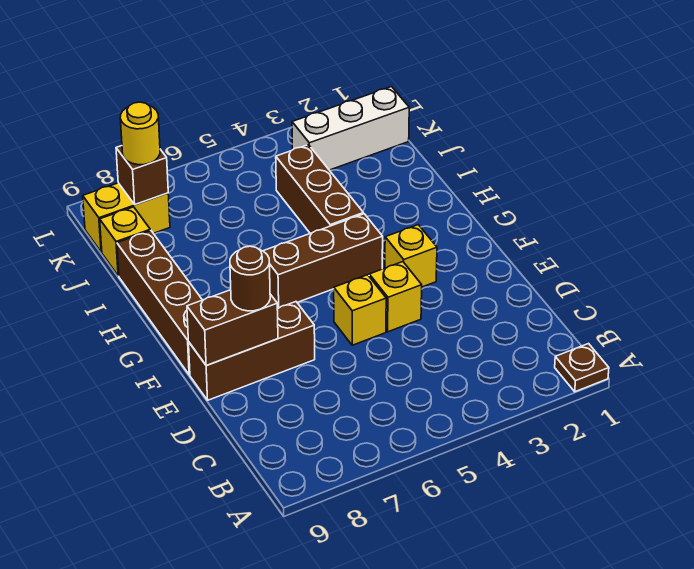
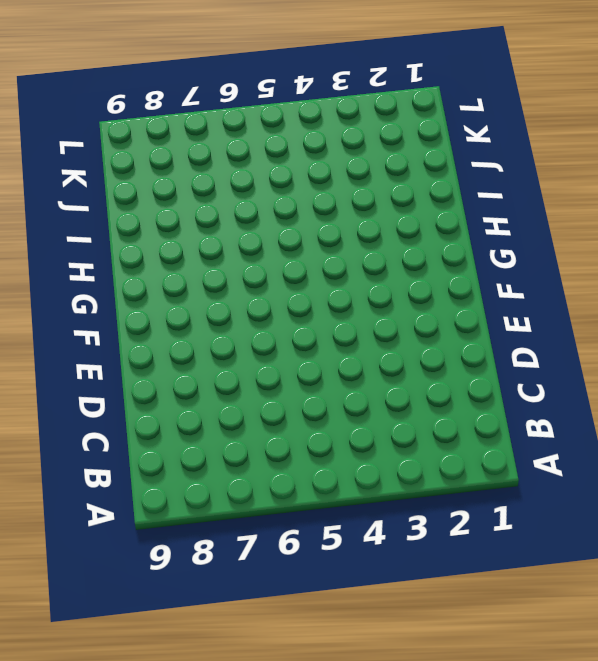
none -> brown plate A1 level 1
none -> yellow brick E4 level 1
none -> yellow brick E5 level 1

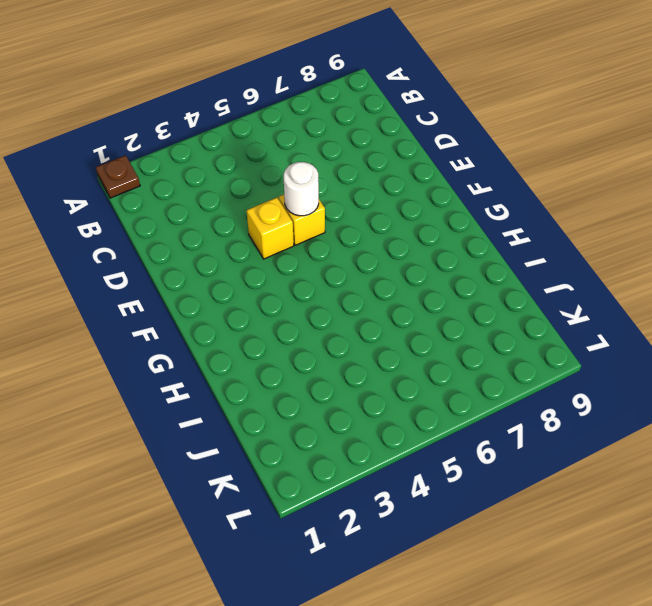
white round brick E5 level 2 -> none
none -> brown brick E7:E9 level 1
none -> yellow brick F3 level 1
none -> brown brick F9:I9 level 1

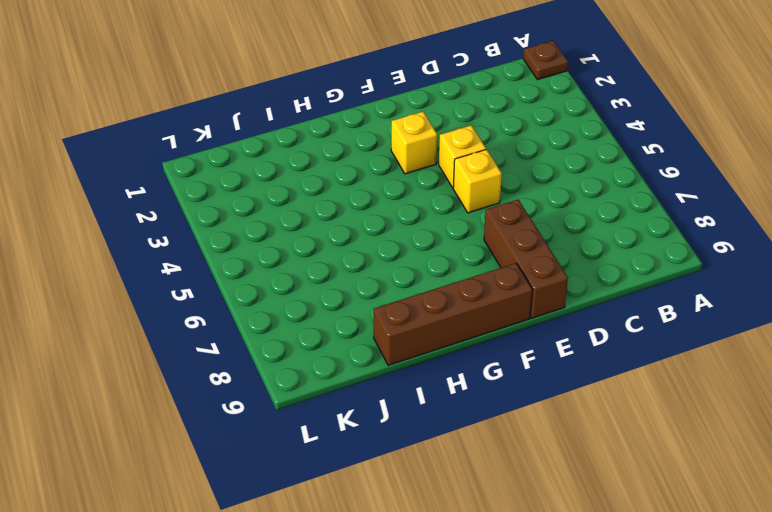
none -> brown brick G4:G6 level 1
none -> brown brick H4:J4 level 1
none -> yellow brick J9 level 1

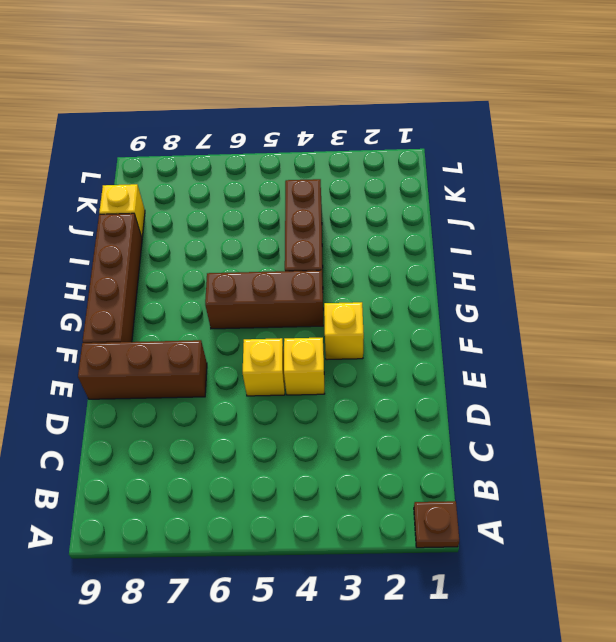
none -> white brick K1:K3 level 1
none -> yellow brick K8:K9 level 1
none -> brown brick E8:E9 level 2

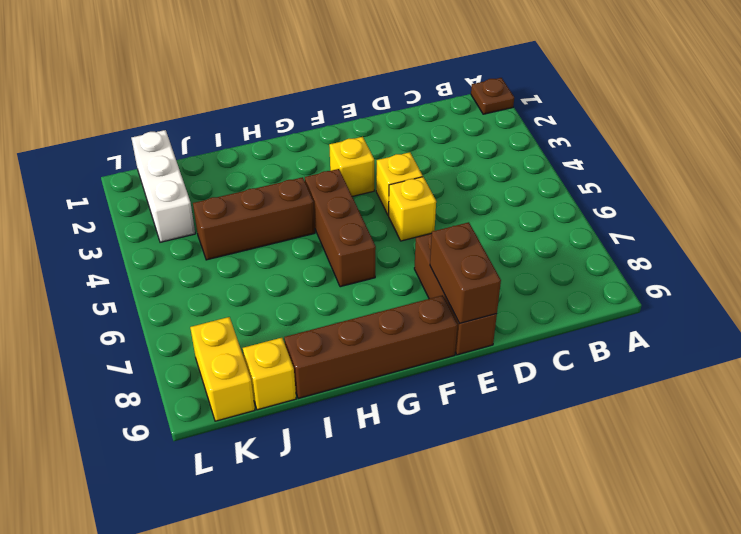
none -> brown brick K8 level 2
none -> brown round brick E8 level 3
none -> yellow round brick K8 level 3

